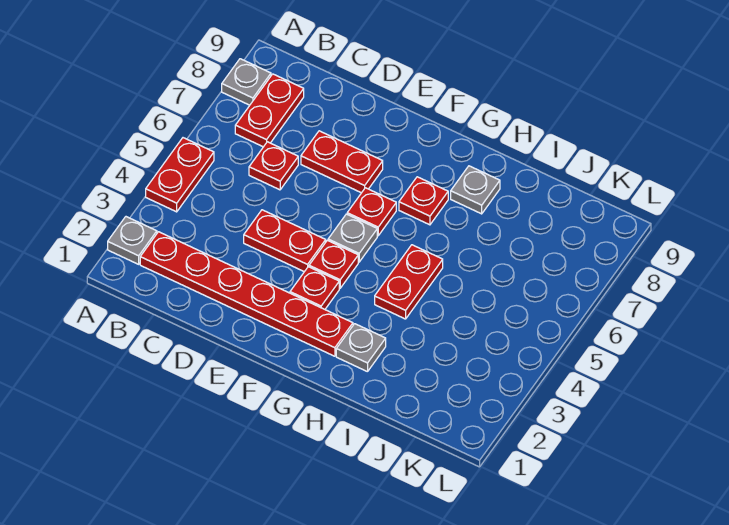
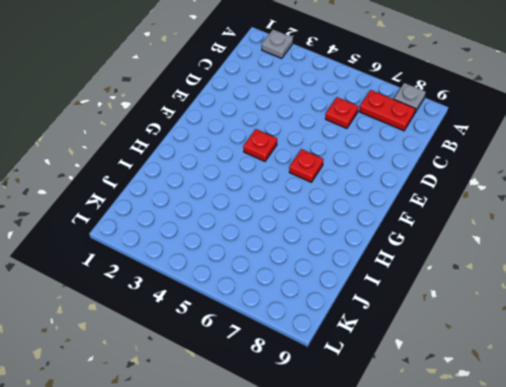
none -> red plate A4:A5 level 1
none -> red plate B2:G2 level 1
none -> red plate D4:E4 level 1

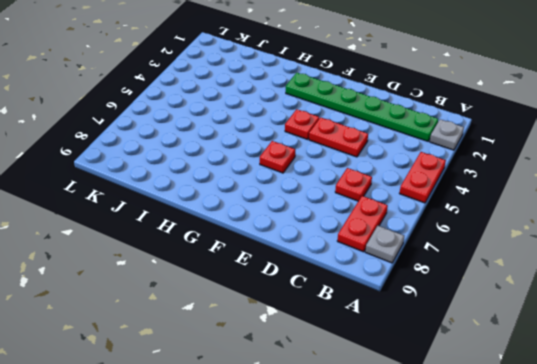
green plate B2:G2 level 1 -> red plate B2:G2 level 1
none -> red plate D7:E7 level 1
none -> red plate F3 level 1
none -> grey plate F5 level 1

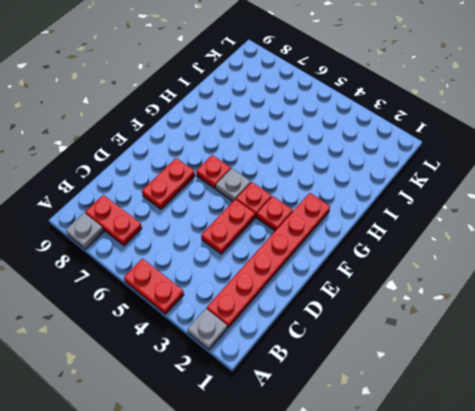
none -> red plate C6 level 1
none -> red plate G7 level 1
none -> grey plate H2 level 1

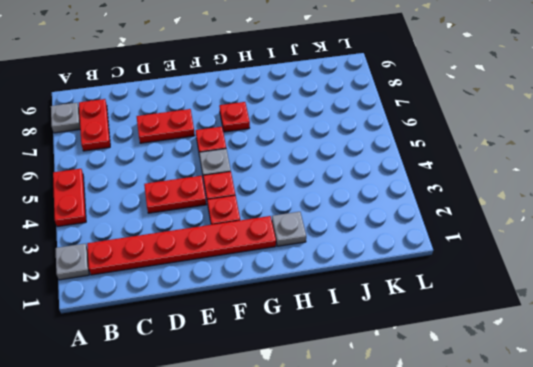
none -> red plate C6 level 1
none -> red plate H4:H5 level 1
none -> grey plate H8 level 1

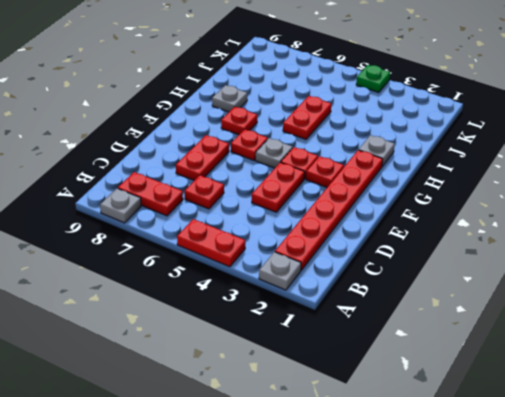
red plate H5:I5 level 1 -> red plate H4:H5 level 1
green plate L4 level 1 -> none

